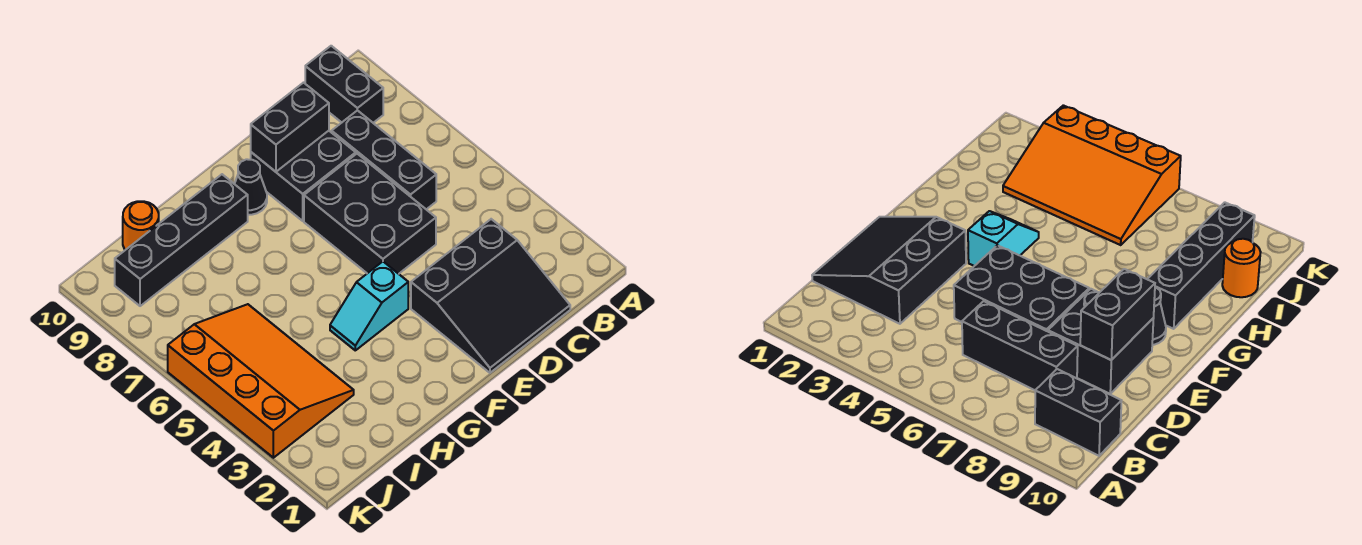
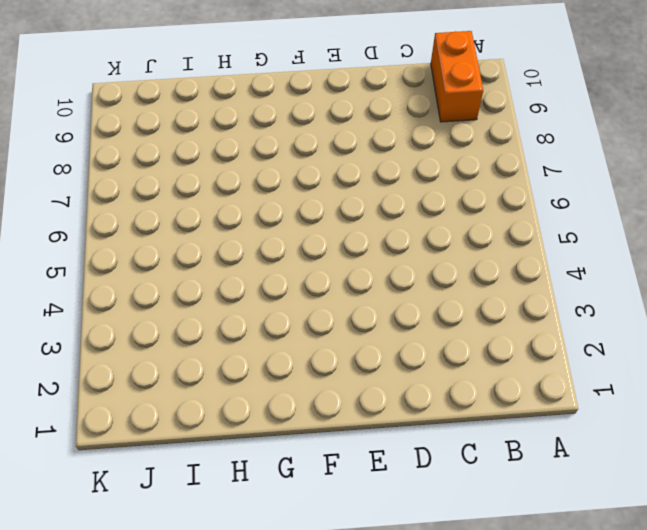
orange brick B9:B10 level 1 -> black brick B9:B10 level 1
none -> black slope C1:E3 level 1 top 3
none -> black brick C6:C8 level 1

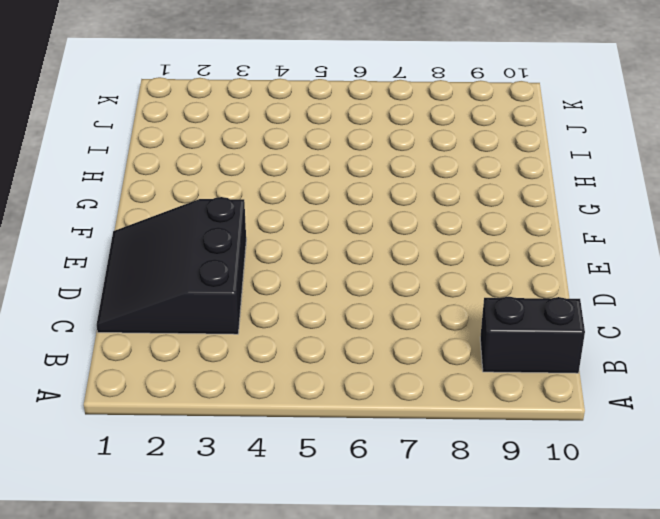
none -> black brick C6:C8 level 1
none -> black brick D5:E7 level 1

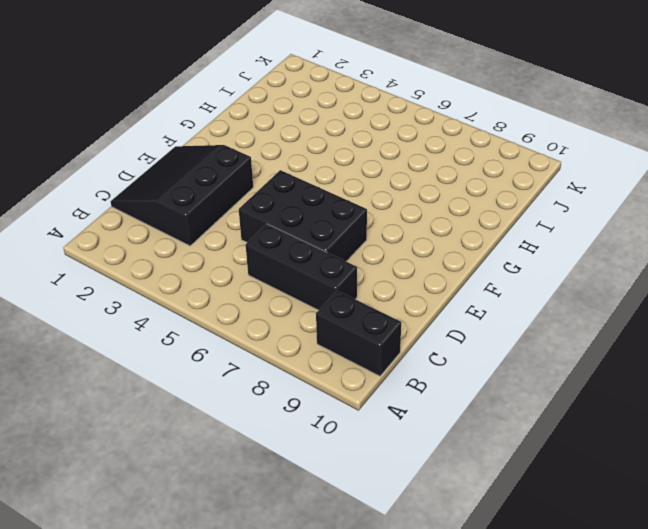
none -> black brick D8:E9 level 1
none -> cyan slope F4:G4 level 1 top F

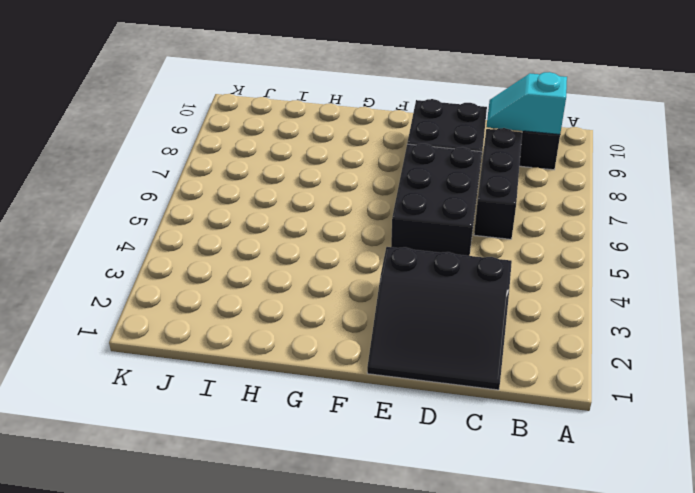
cyan slope B9:C9 level 2 top B -> cyan slope F4:G4 level 1 top F
none -> black cone F9 level 1
none -> black brick G9:J9 level 1

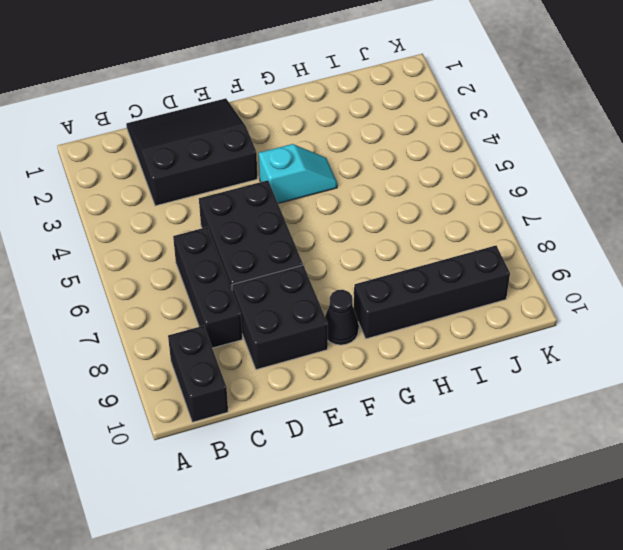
none -> orange slope I3:K6 level 1 top K
none -> orange round brick I10 level 1

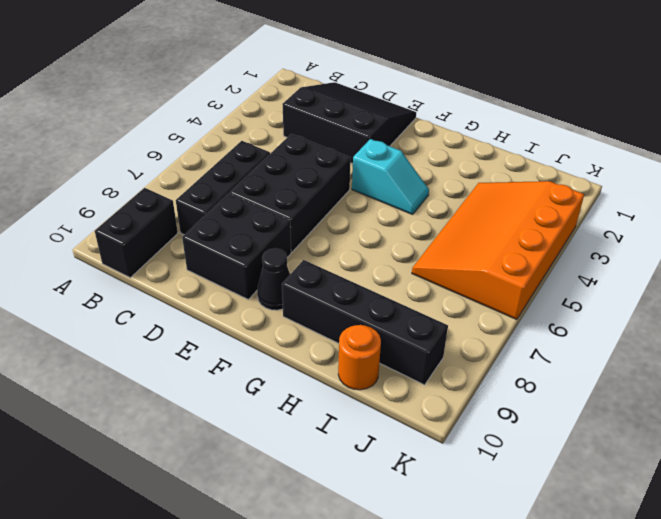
none -> black brick D9:E9 level 2

